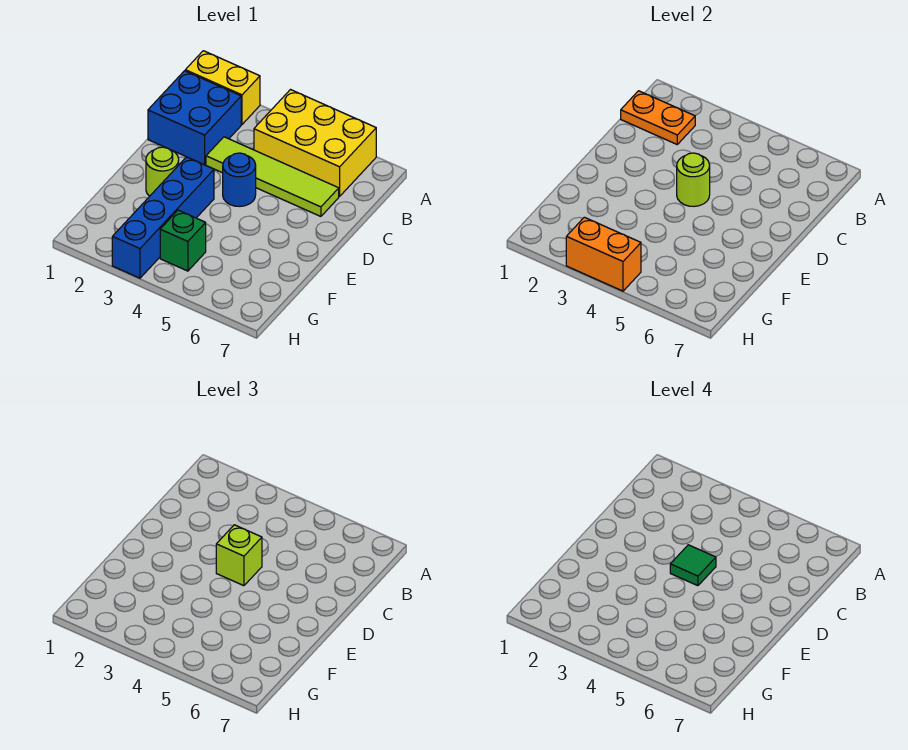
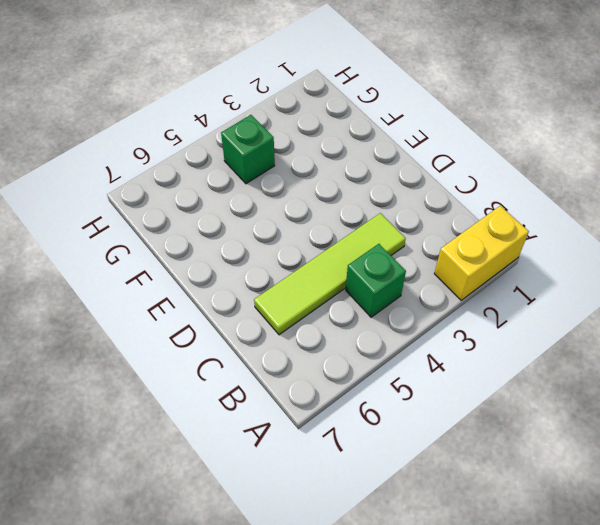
green brick B4 level 1 -> yellow brick A4:B6 level 1
none -> blue brick B1:C2 level 1
none -> blue round brick D4 level 1
none -> lime round brick E2 level 1

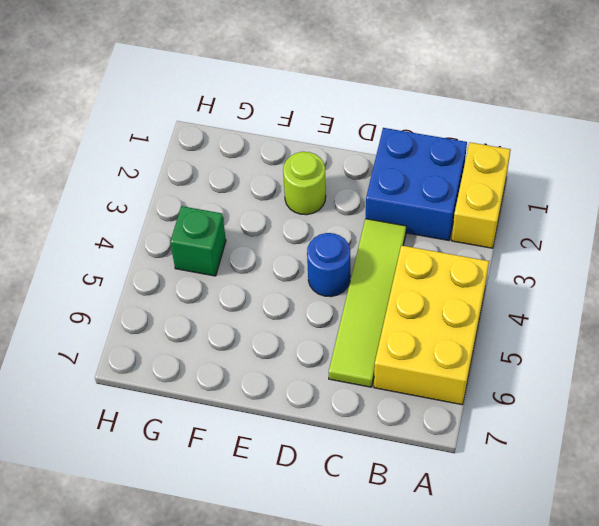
none -> blue brick E3:H3 level 1
none -> orange plate B1:B2 level 2
none -> lime round brick D4 level 2

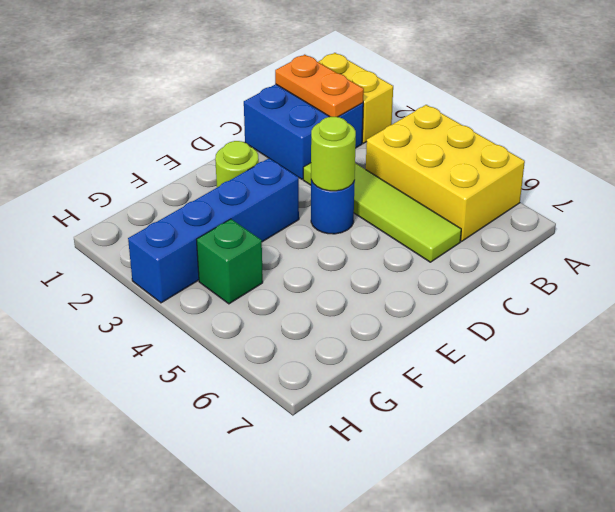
none -> orange brick H3:H4 level 2
none -> lime brick D4 level 3
none -> green tile D4 level 4

